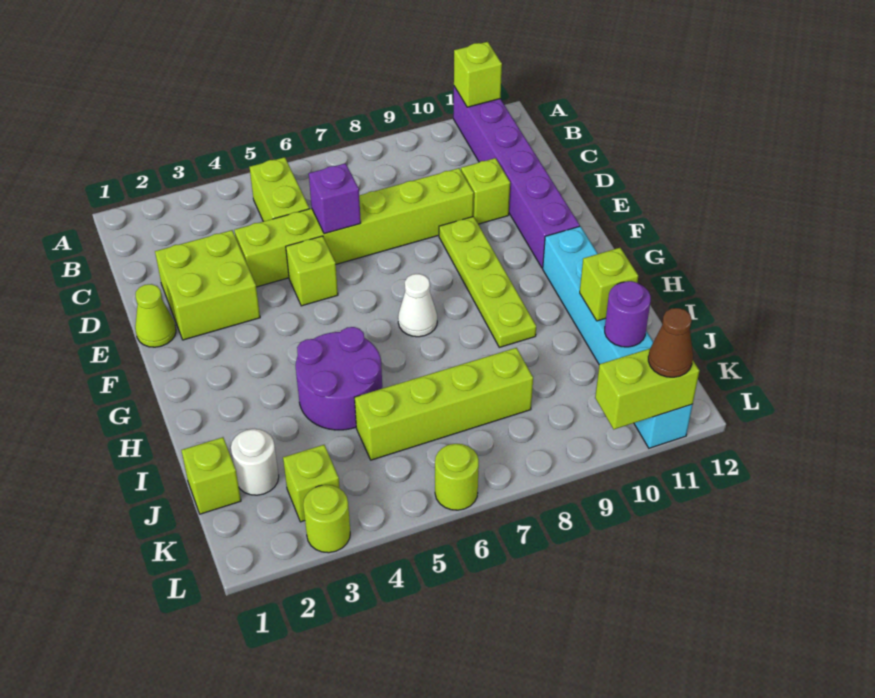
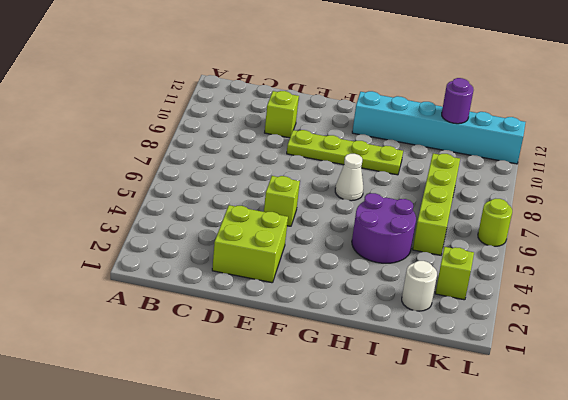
none -> purple brick A11:F11 level 1
none -> lime brick B5:C5 level 1
none -> lime brick D4:D9 level 1

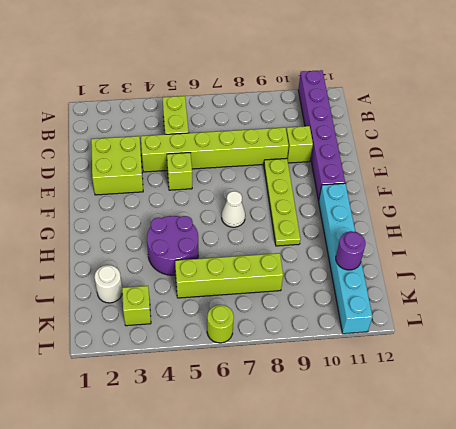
none -> lime cone E1 level 1
none -> lime brick J1 level 1
none -> lime round brick L3 level 1

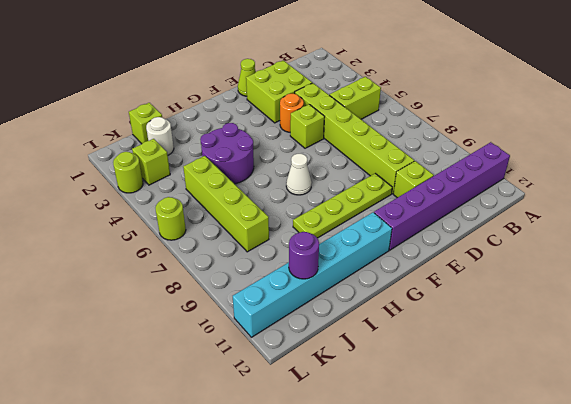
orange round brick E4 level 1 -> none
none -> lime brick A11 level 2
none -> purple brick D6 level 2
none -> lime brick I11 level 2

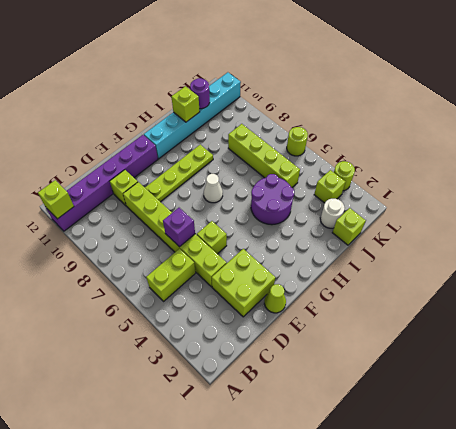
none -> lime brick L10:L11 level 2
none -> brown cone L11 level 3

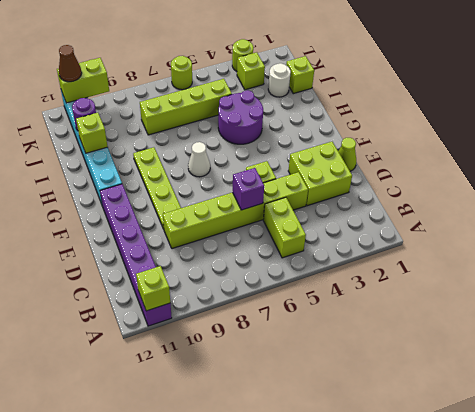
none -> lime brick D10 level 1

